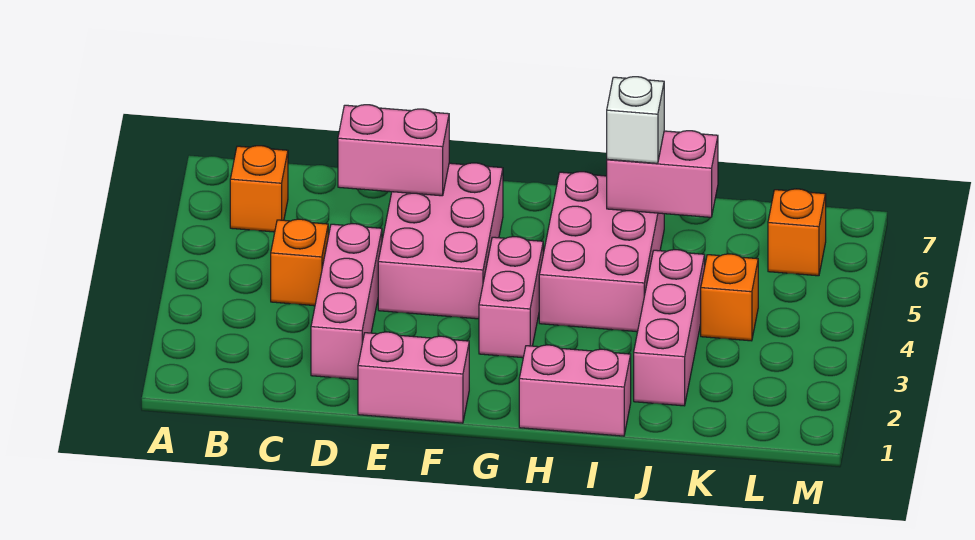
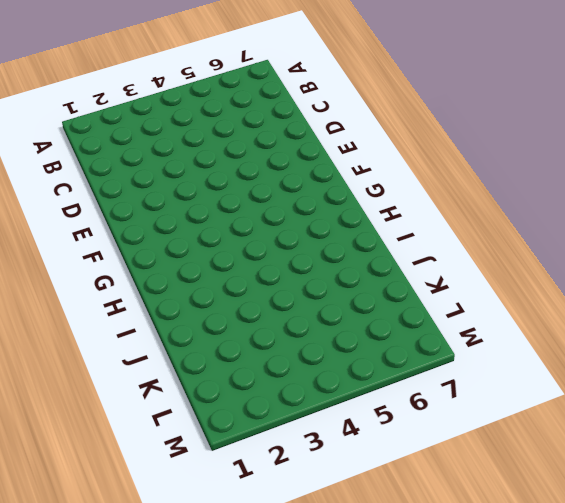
none -> orange brick B6 level 1
none -> orange brick C4 level 1
none -> pink brick D2:D4 level 1

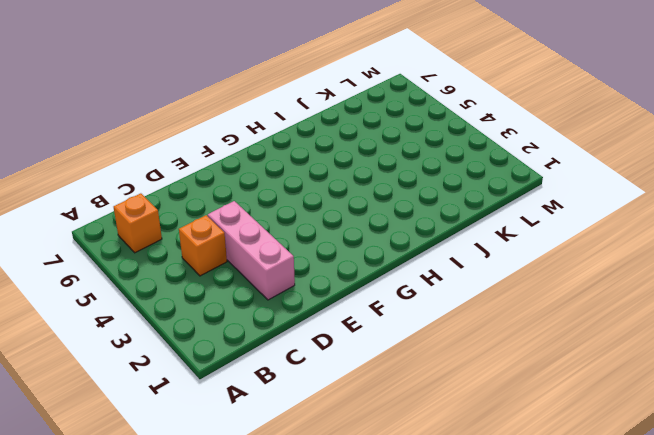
none -> pink brick E1:F1 level 1
none -> pink brick E4:F6 level 1
none -> pink brick G3:G4 level 1

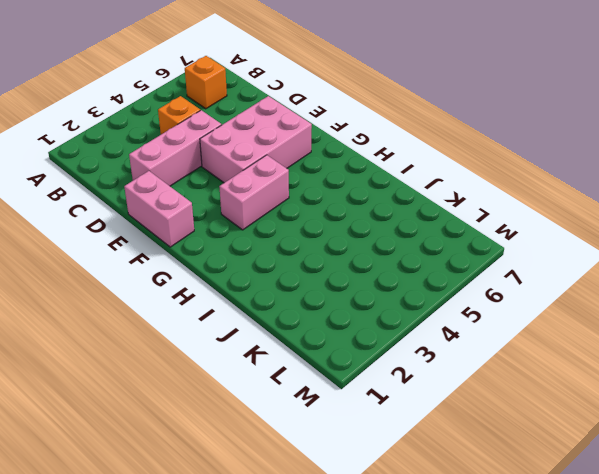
none -> pink brick H1:I1 level 1
none -> pink brick H4:I6 level 1
none -> pink brick J2:J4 level 1

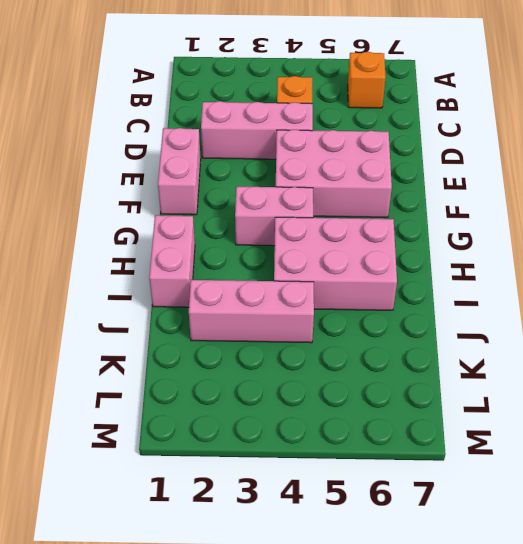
none -> orange brick K4 level 1
none -> orange brick L6 level 1
none -> pink brick D6:E6 level 2

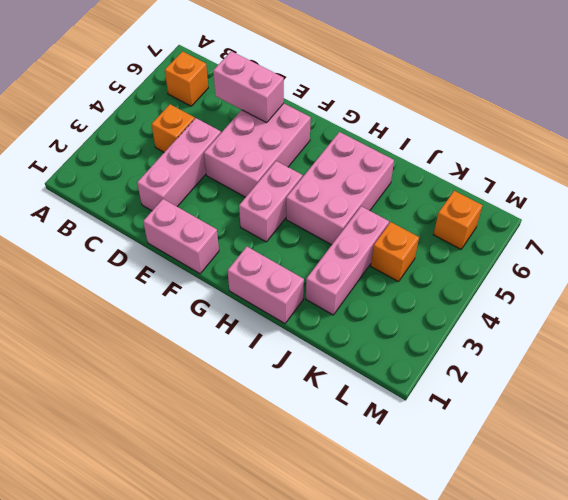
none -> pink brick I6:J6 level 2
none -> white brick I6 level 3

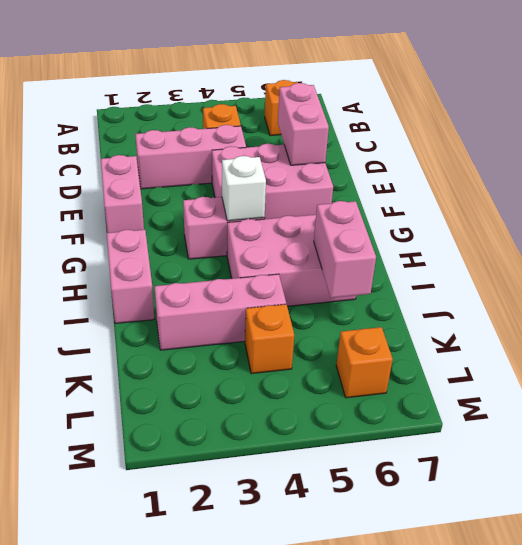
white brick G4 level 2 -> white brick I6 level 3

